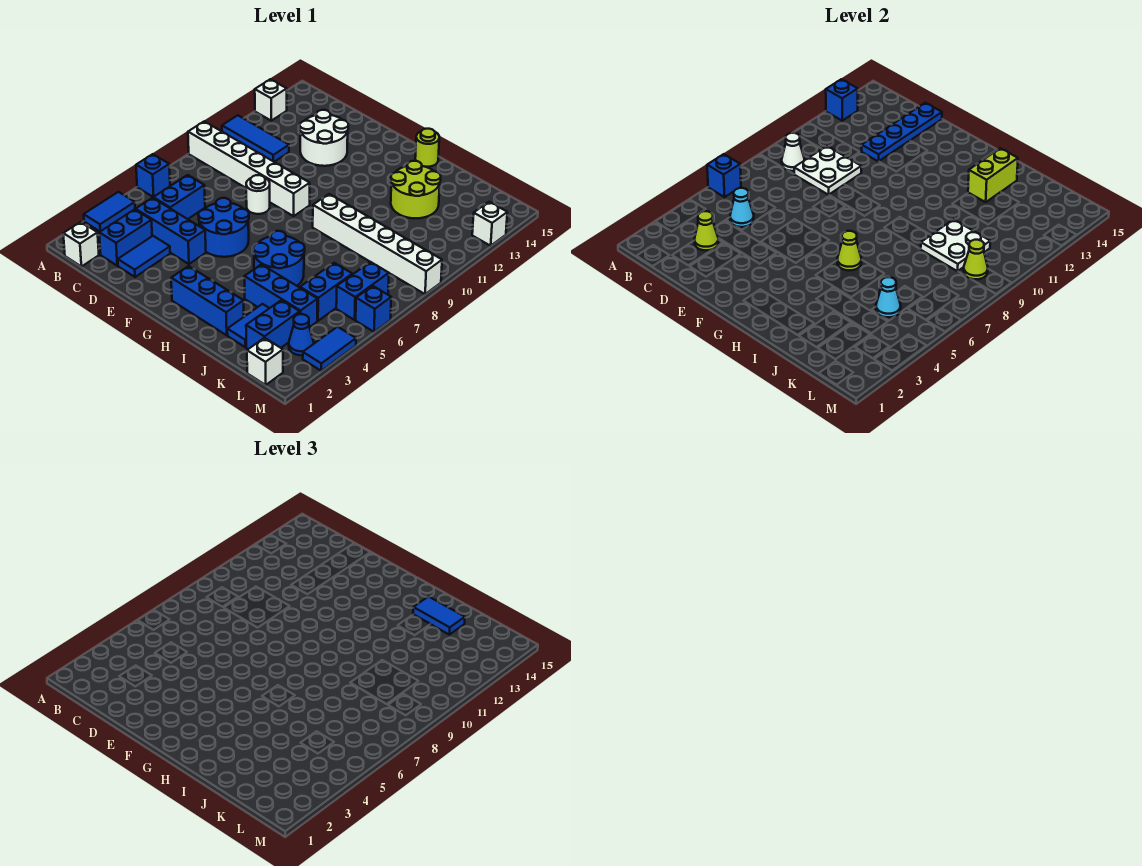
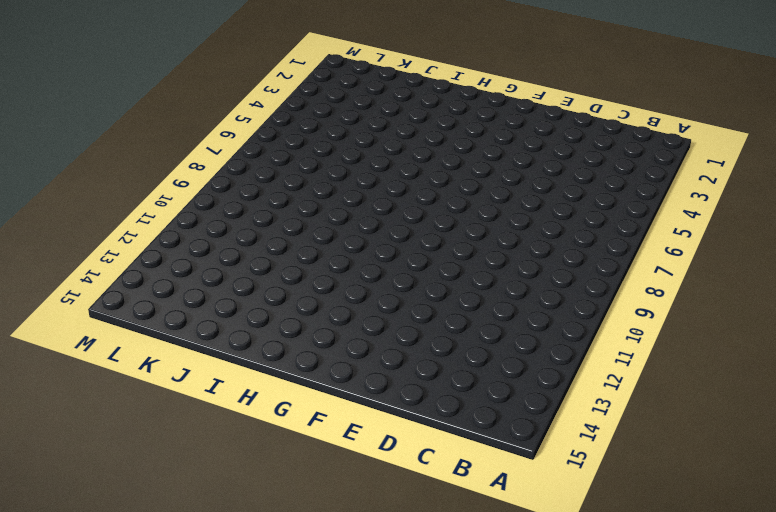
none -> blue tile A3:A4 level 1
none -> blue brick A6 level 1
none -> white brick A9:F9 level 1
none -> blue tile A11:C11 level 1

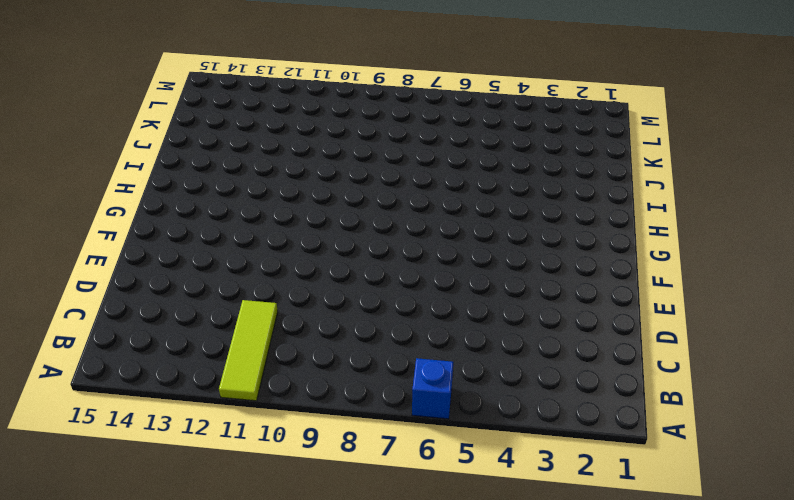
lime tile A11:C11 level 1 -> blue tile A11:C11 level 1
none -> blue tile A3:A4 level 1
none -> white brick A9:F9 level 1
none -> white brick A13 level 1
none -> white brick B1 level 1

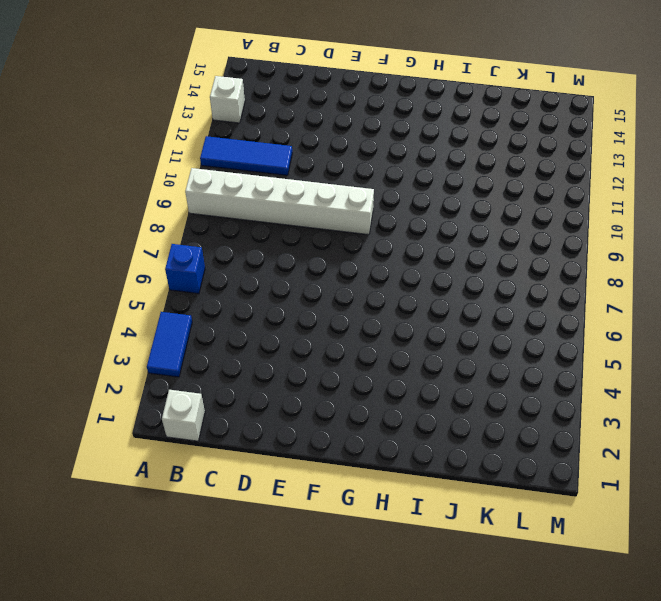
none -> blue brick C2:C3 level 1
none -> blue brick C4:E4 level 1
none -> blue brick C5:C6 level 1
none -> blue tile D2:D3 level 1

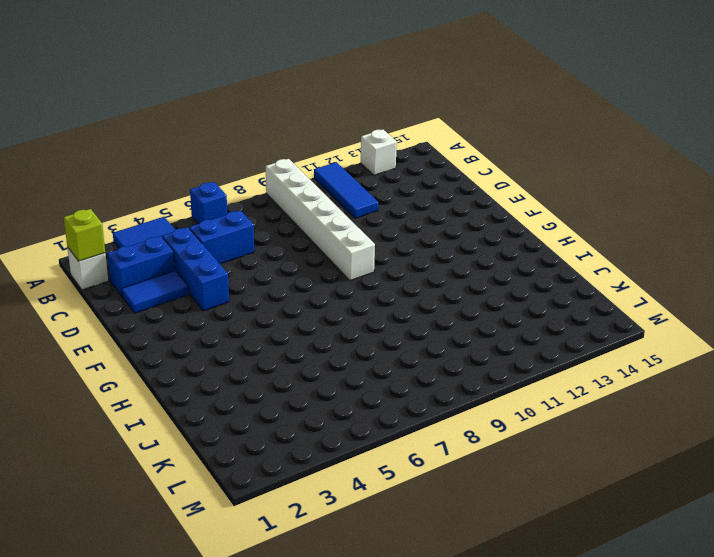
lime brick B1 level 2 -> none
none -> white round brick D12:E13 level 1
none -> blue round brick E5:F6 level 1
none -> white round brick E8 level 1
none -> blue brick G2:I2 level 1

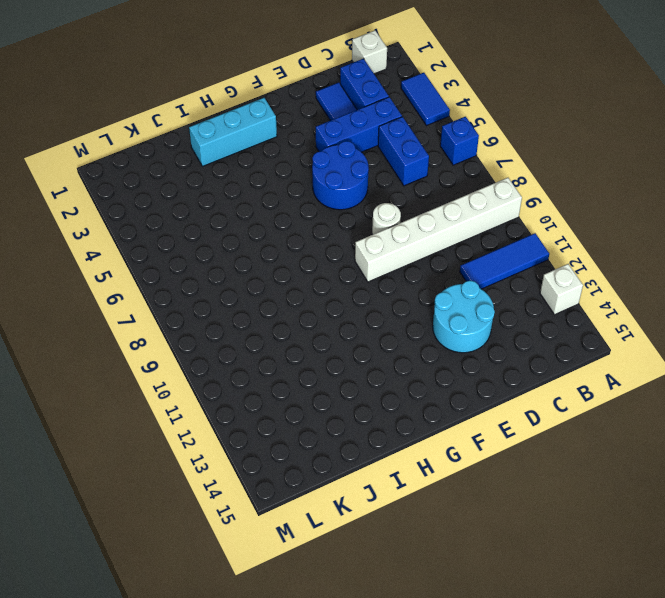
cyan round brick D12:E13 level 1 -> white round brick D12:E13 level 1
cyan brick G2:I2 level 1 -> blue brick G2:I2 level 1
none -> blue round brick H5:I6 level 1
none -> white brick H9:M9 level 1
none -> lime round brick H15 level 1
none -> blue brick I4:K4 level 1

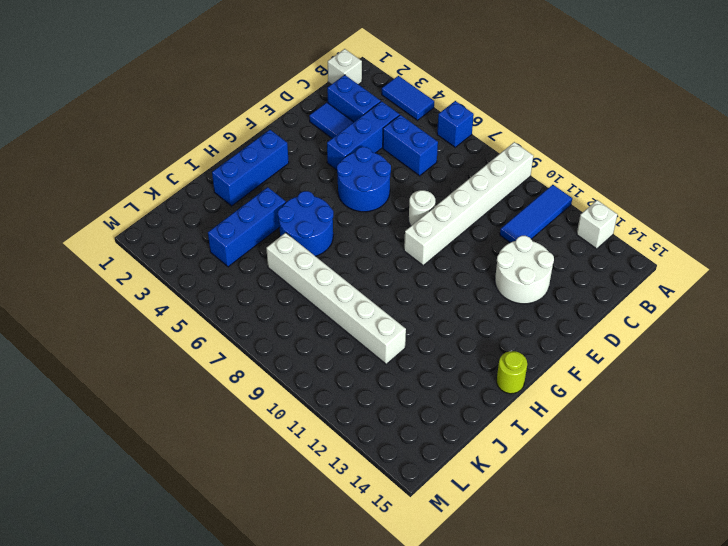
white brick J6:J11 level 1 -> white brick H9:M9 level 1
none -> lime round brick I12:J13 level 1
none -> blue tile J2:J3 level 1
none -> blue brick K2:K3 level 1
none -> blue brick K5:K6 level 1

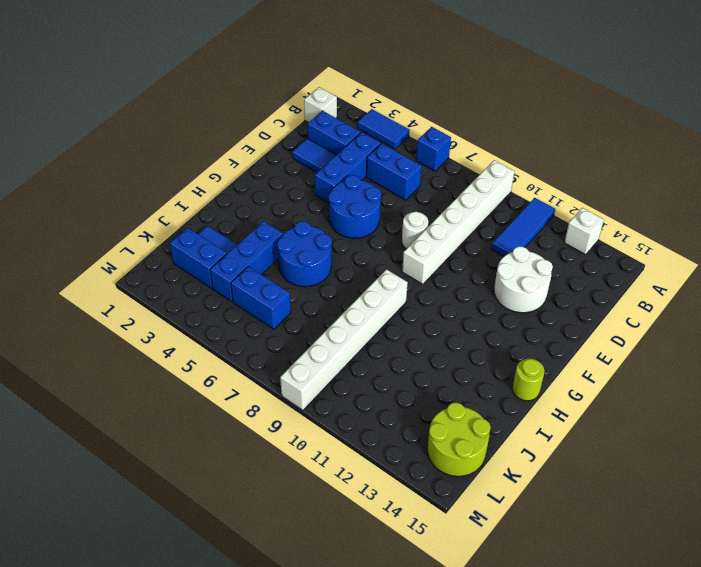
lime round brick K14:L15 level 1 -> lime round brick I12:J13 level 1
none -> blue brick G2:I2 level 1
none -> white brick L1 level 1
none -> blue cone L3 level 1
none -> blue brick L6:L7 level 1

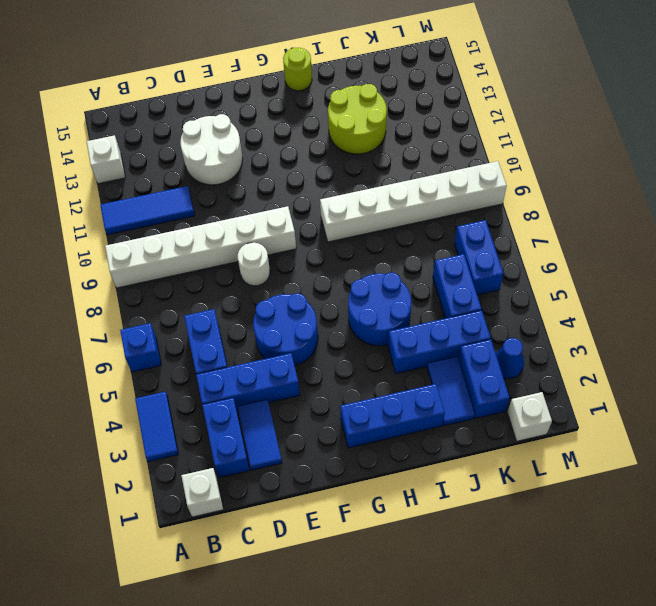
none -> blue tile M3:M4 level 1
none -> blue brick M6 level 1
none -> white brick M13 level 1
none -> blue brick A6 level 2

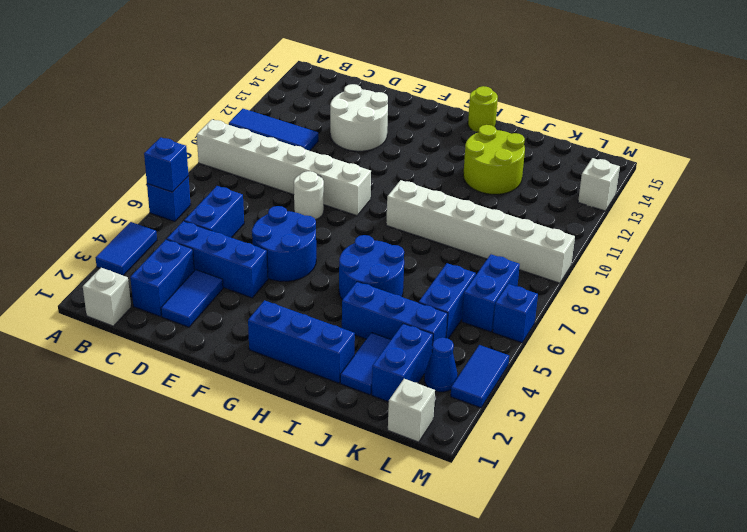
none -> white brick A13 level 1
none -> blue brick A13 level 2
none -> white cone B9 level 2
none -> lime cone C3 level 2

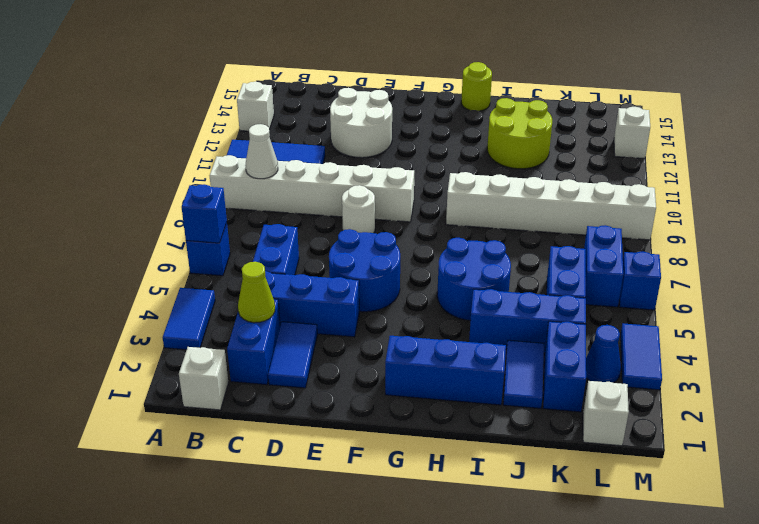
none -> blue brick A13 level 2
none -> cyan cone C5 level 2
none -> white plate C9:D10 level 2
none -> blue plate D12:D15 level 2

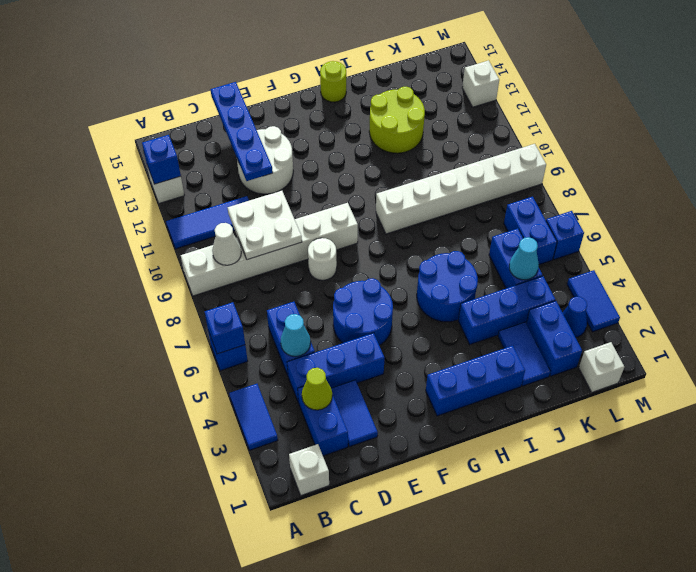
none -> lime cone H6 level 2
none -> lime brick I13:I14 level 2
none -> white plate J9:K10 level 2
none -> lime cone L9 level 2

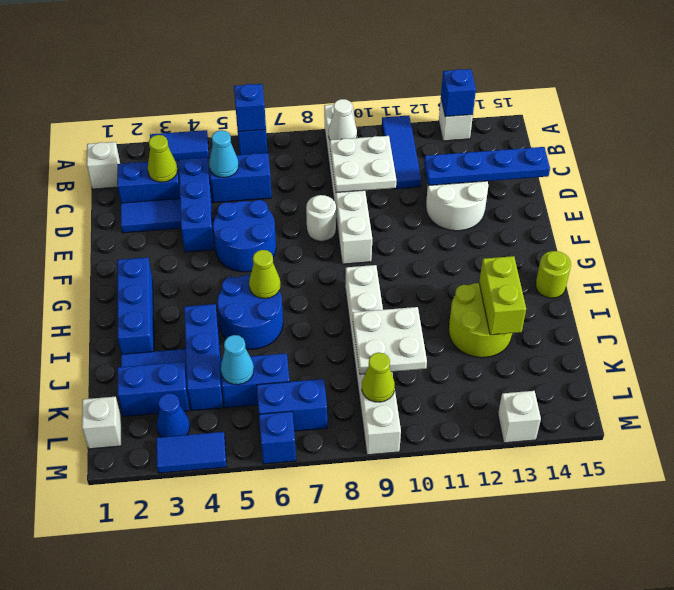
lime brick I13:J13 level 2 -> lime brick I13:I14 level 2
none -> blue tile I14:J14 level 3

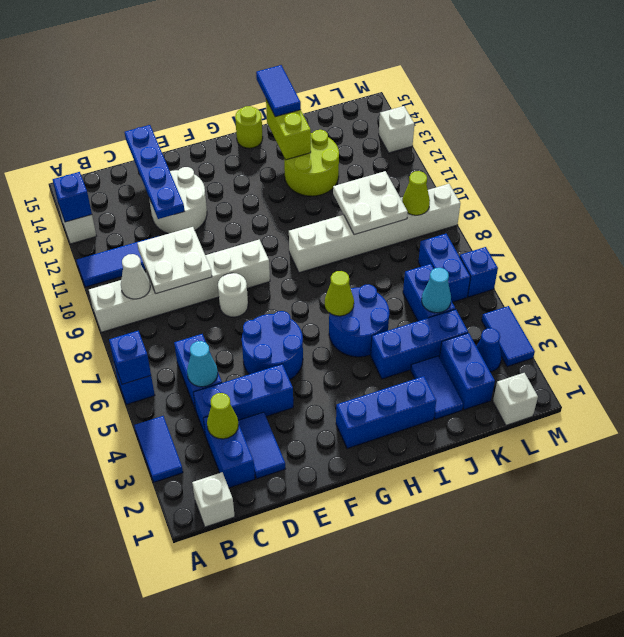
blue tile I14:I15 level 3 -> blue tile I14:J14 level 3

